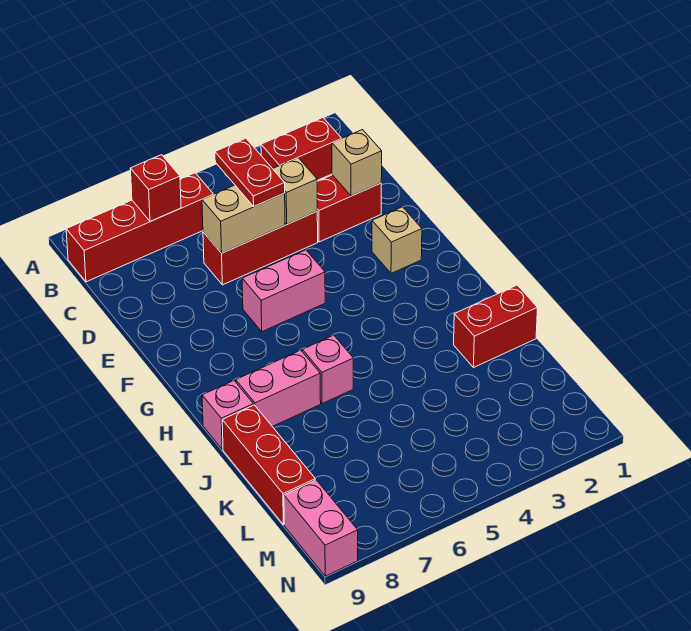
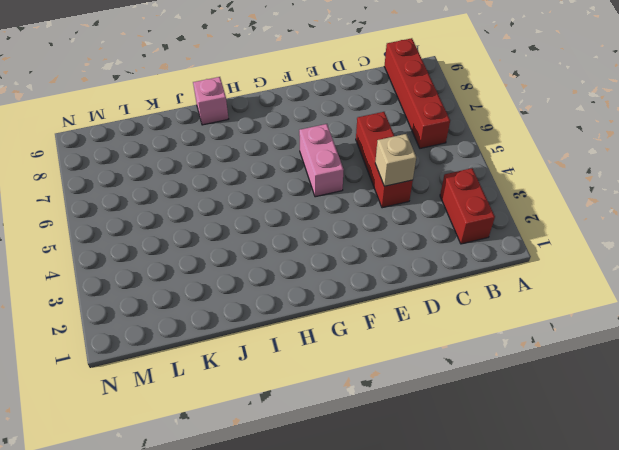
none -> red brick D2:D3 level 1
none -> tan brick F2 level 1
none -> pink brick I6 level 1

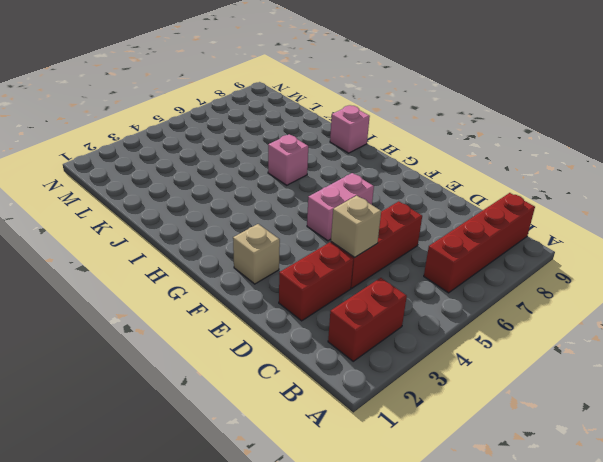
none -> pink brick I7:I8 level 1
none -> red brick J1:J2 level 1
none -> red brick J9:L9 level 1

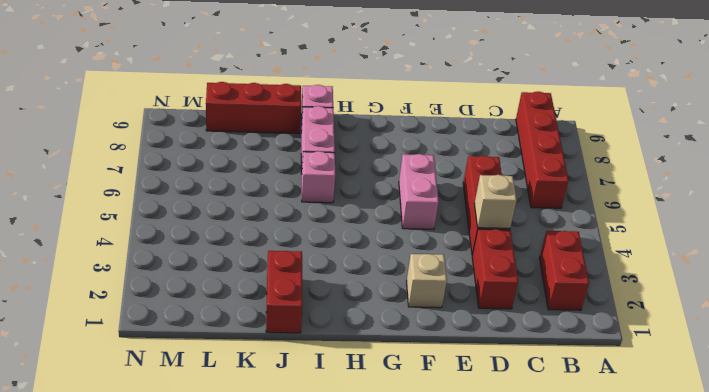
none -> pink brick M9:N9 level 1
none -> red brick B7 level 2
none -> tan brick D2 level 2

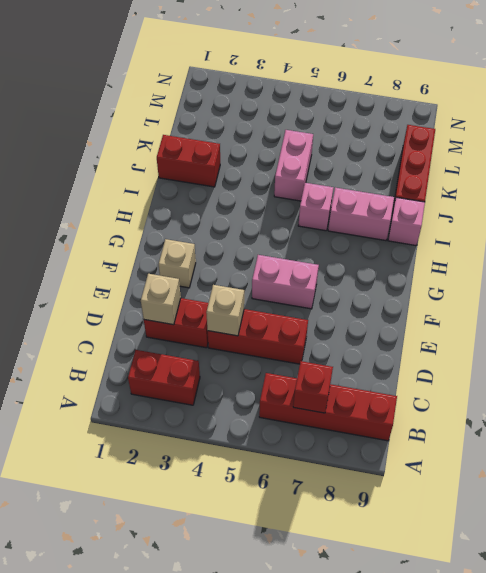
pink brick J5:K5 level 1 -> pink brick M9:N9 level 1
none -> tan brick D5:D6 level 2
none -> red plate C5:D5 level 3

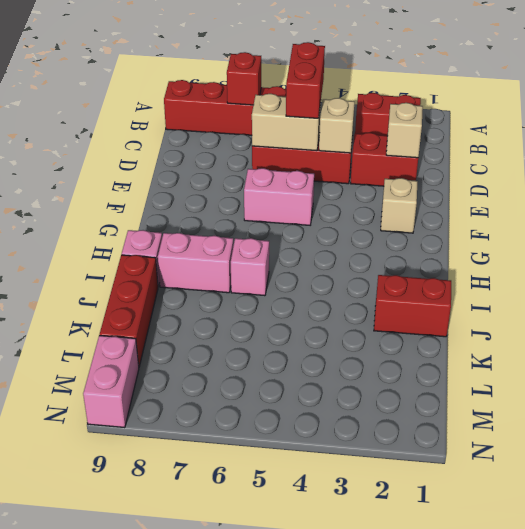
red brick C5:D5 level 3 -> red plate C5:D5 level 3

